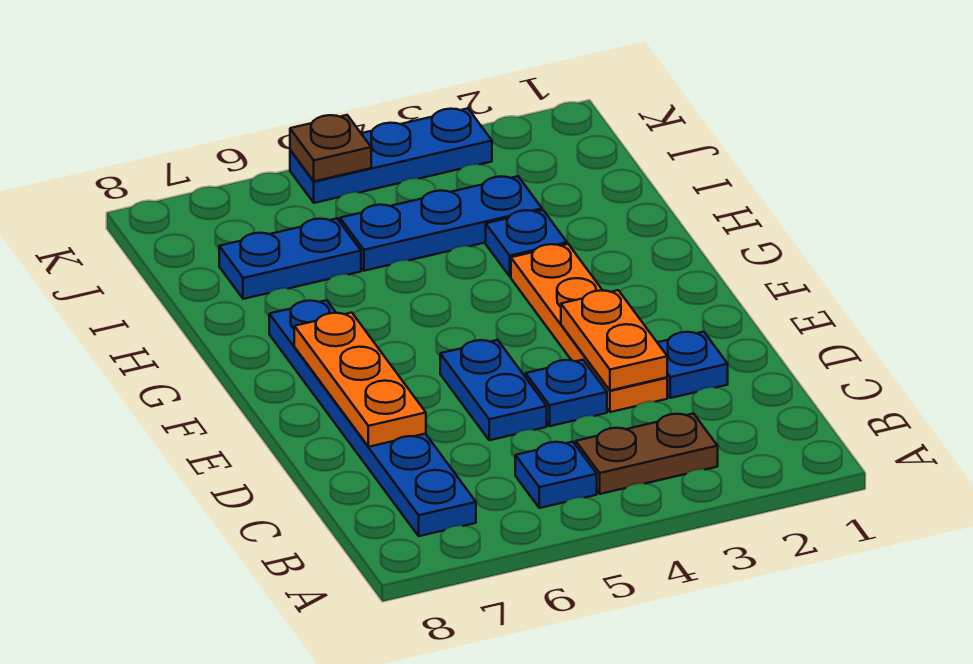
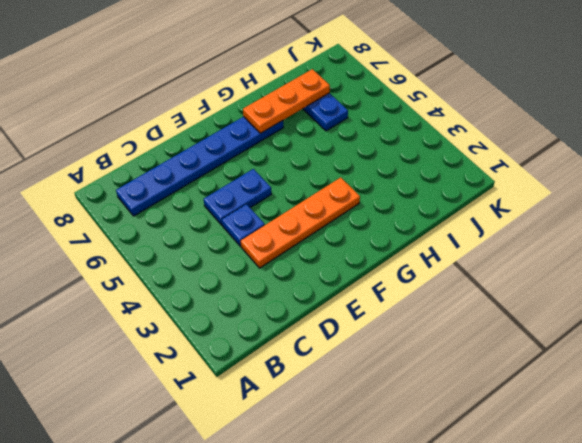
orange plate G7:I7 level 2 -> orange plate D7:F7 level 2
none -> brown plate B3:B4 level 1
none -> blue plate B5 level 1
none -> blue plate D2 level 1

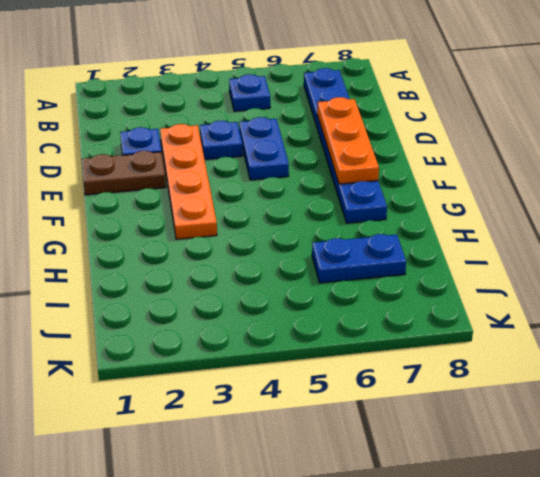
brown plate E1:E2 level 1 -> brown plate B3:B4 level 1
none -> blue plate H3 level 1
none -> blue plate I3:I5 level 1
none -> blue plate K3:K5 level 1

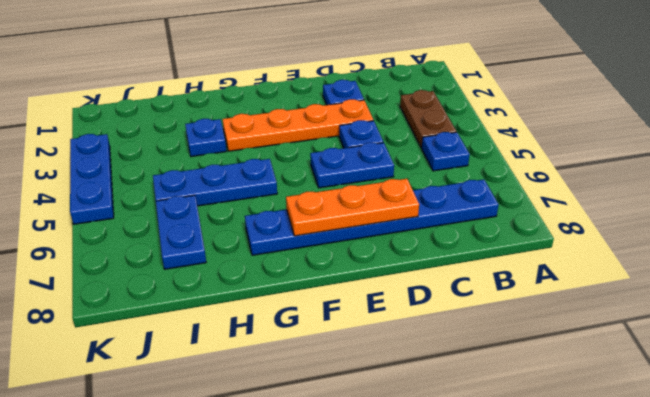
blue plate G5:I5 level 1 -> blue plate I3:I5 level 1
none -> orange plate D3:E3 level 2
none -> brown plate K5 level 2

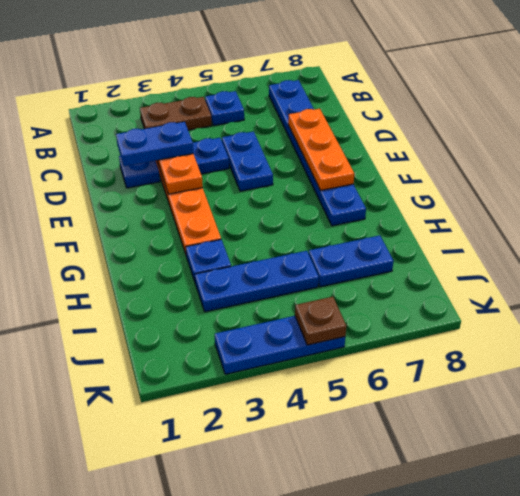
blue plate D2:D3 level 3 -> none

